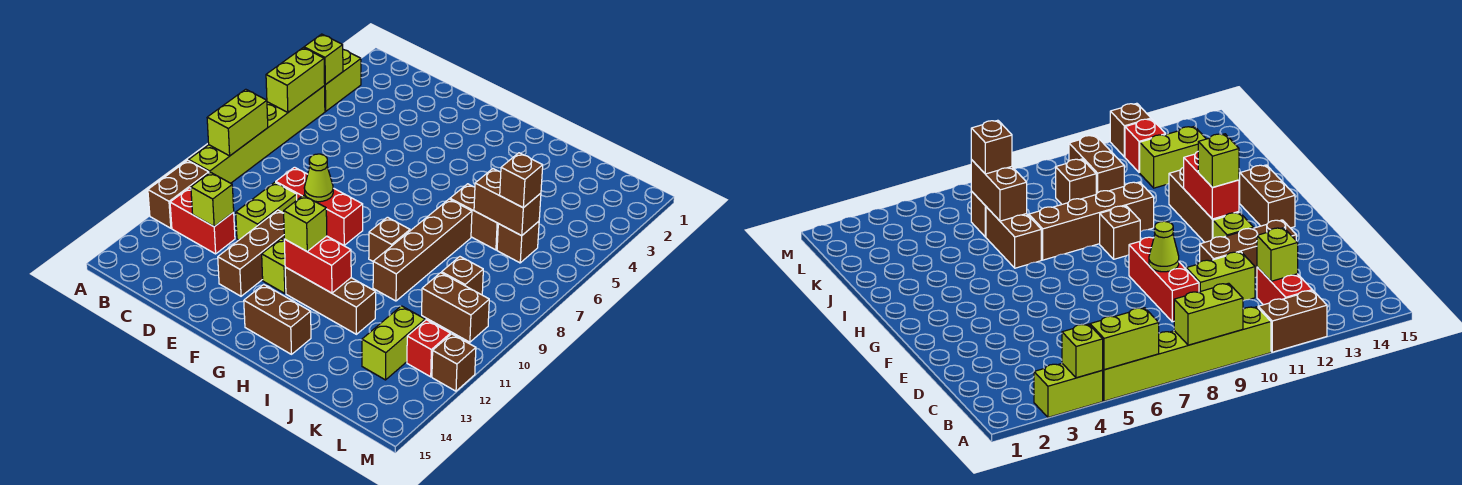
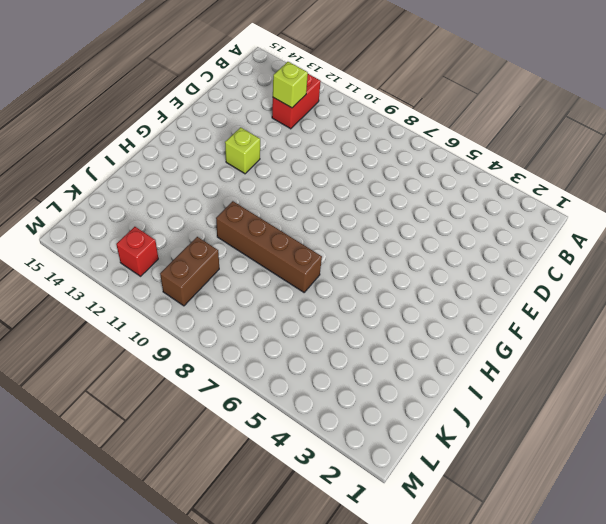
none -> lime brick A3:A4 level 1
none -> lime brick A5:A10 level 1
none -> brown brick A11:A12 level 1

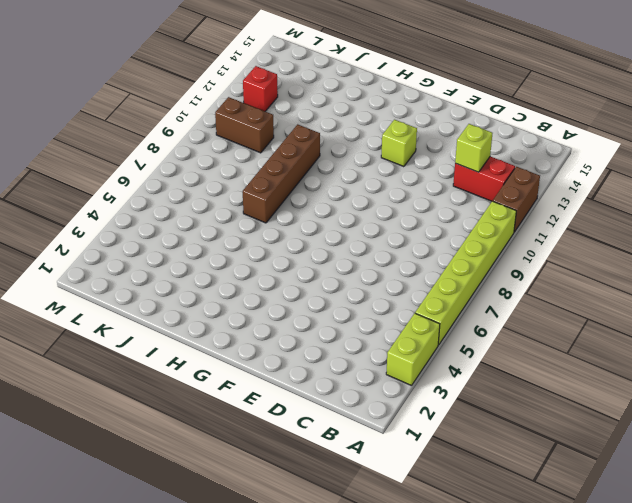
none -> red brick D9:F9 level 1
none -> lime brick D10:D11 level 1
none -> brown brick E11:E13 level 1

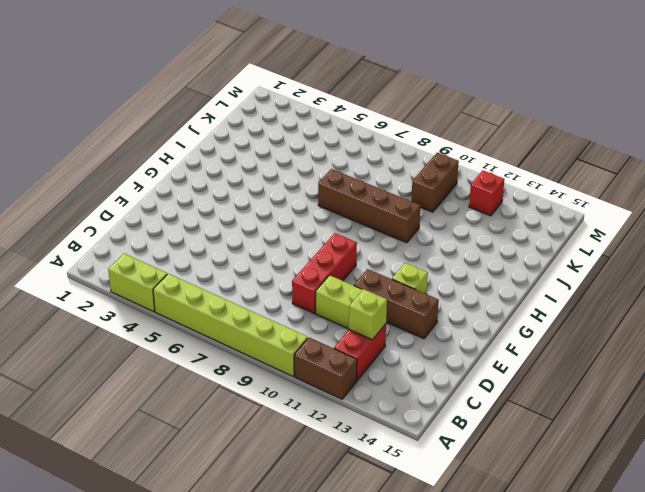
none -> brown brick G12:I12 level 1
none -> brown brick G14:H14 level 1
none -> brown brick H9 level 1

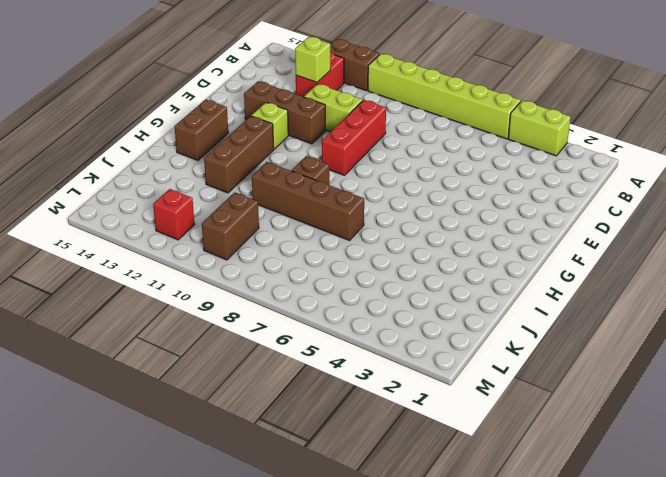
none -> brown brick I6:J6 level 1
none -> brown brick K6 level 1
none -> brown brick K9 level 1

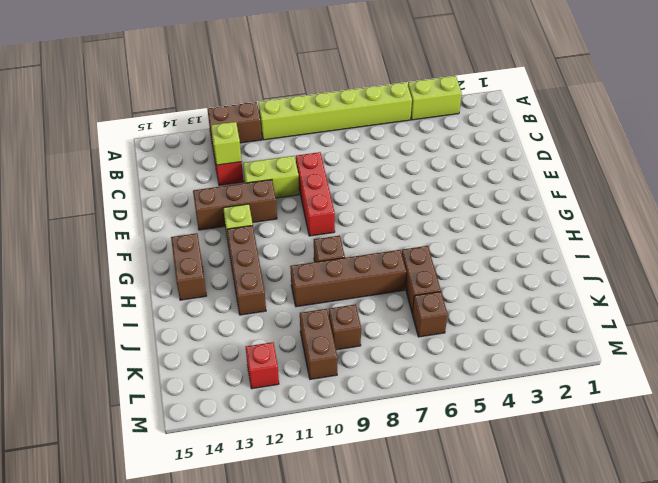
none -> lime brick K12:K13 level 1
none -> brown brick M12 level 1
none -> lime brick A4 level 2

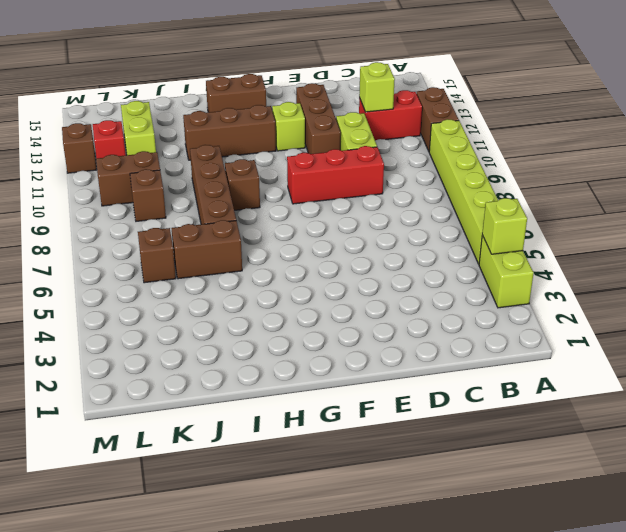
none -> lime brick A5:A6 level 2
none -> lime brick A8:A9 level 2
none -> lime cone E9 level 2

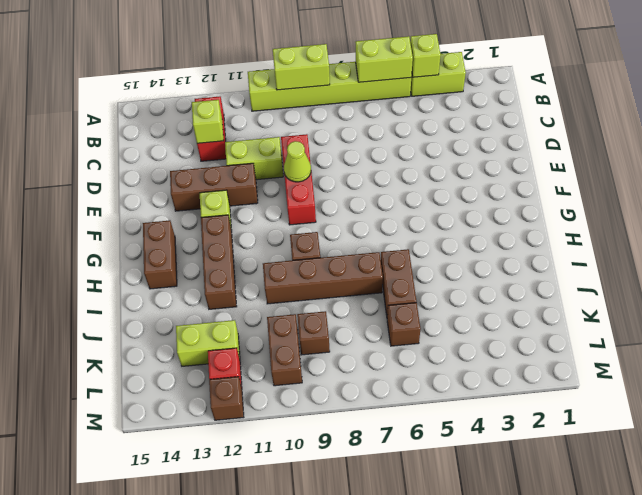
none -> brown brick A11:A12 level 1
none -> red brick G12:H12 level 2
none -> brown brick J6:K6 level 2

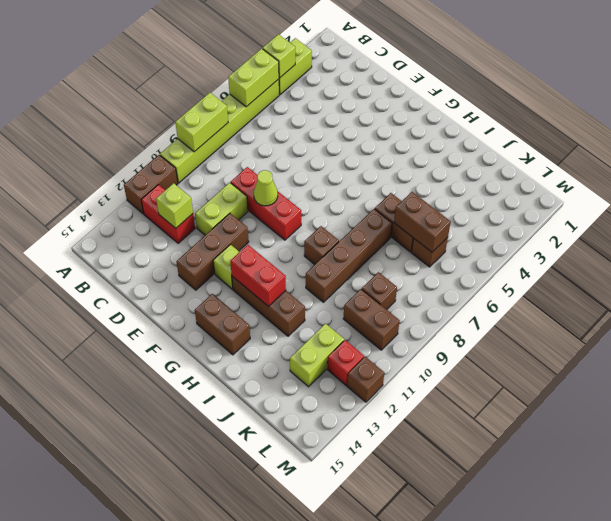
none -> lime brick G12 level 3
none -> brown brick K6 level 3

